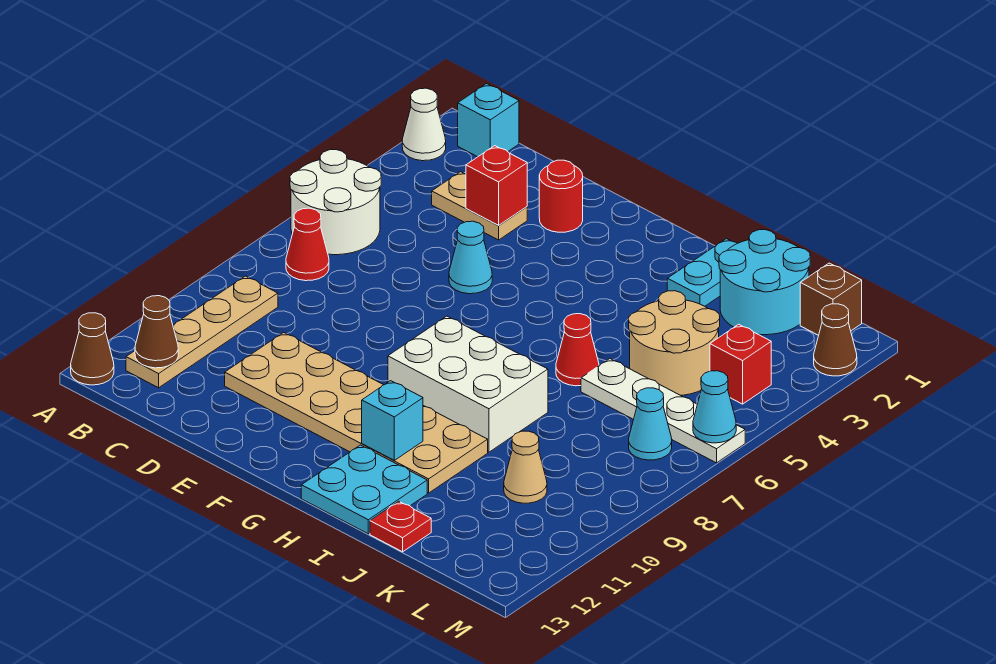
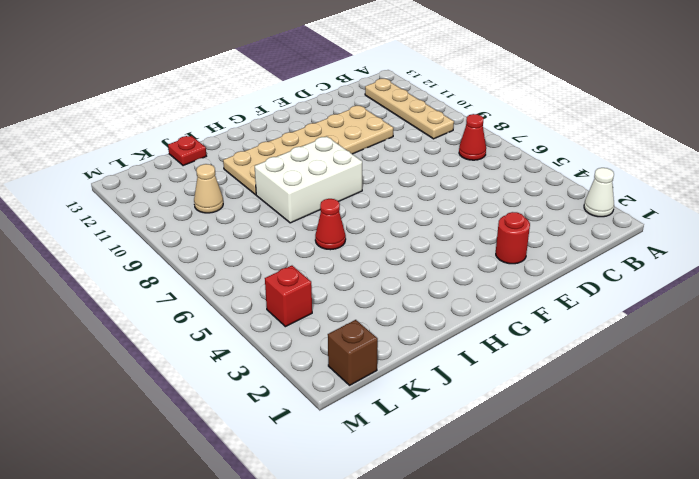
none -> white round brick A5:B6 level 1
none -> brown cone A13 level 1
none -> cyan brick B1 level 1

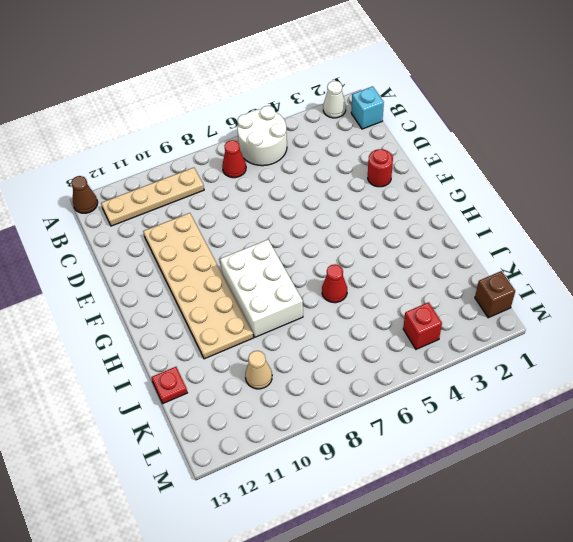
none -> tan plate C3:D3 level 1
none -> cyan cone E5 level 1
none -> cyan plate H12:I13 level 1

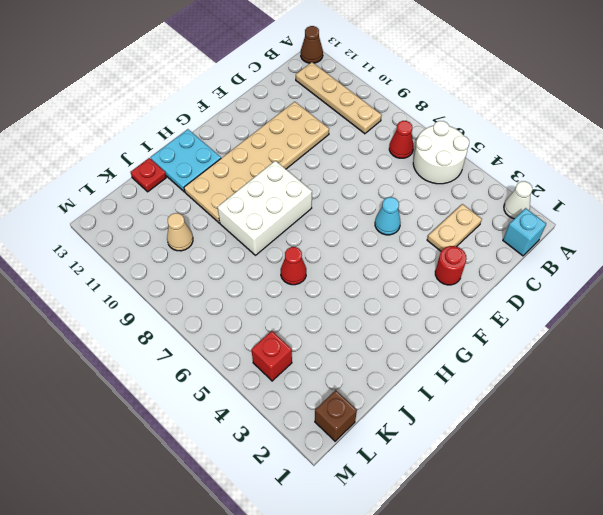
none -> cyan plate I1:I2 level 1
none -> cyan round brick J1:K2 level 1
none -> tan round brick J4:K5 level 1

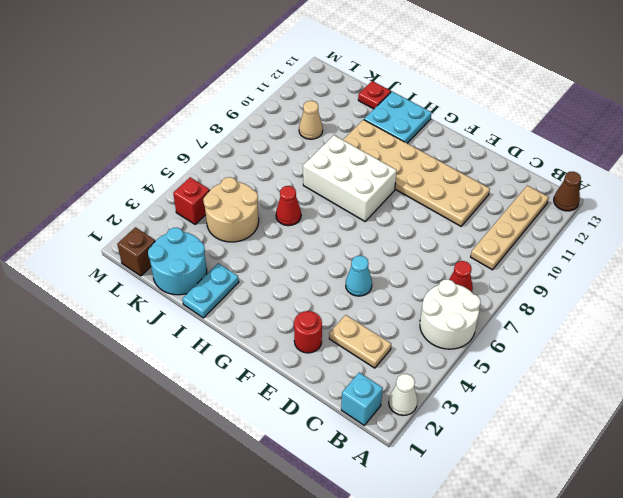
none -> white plate J6:M6 level 1
none -> cyan cone L7 level 1
none -> brown cone M2 level 1

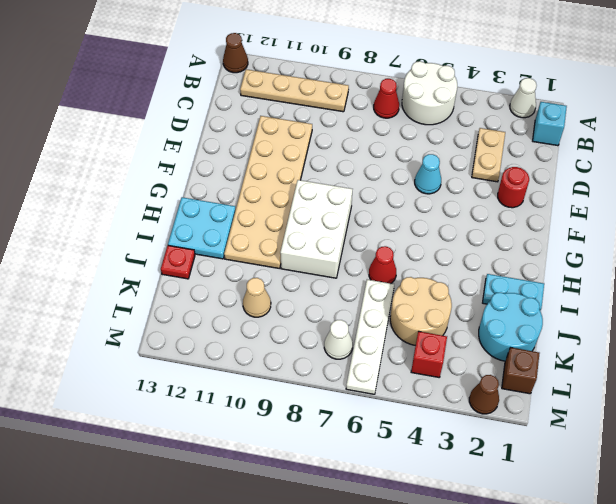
white cone L7 level 1 -> cyan cone L7 level 1
none -> brown cone B12 level 2
none -> red brick D3 level 2
none -> cyan brick H11 level 2

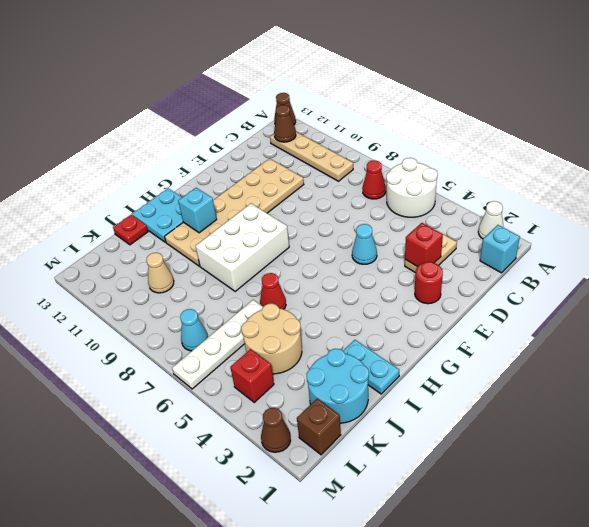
none -> cyan cone M6 level 2

